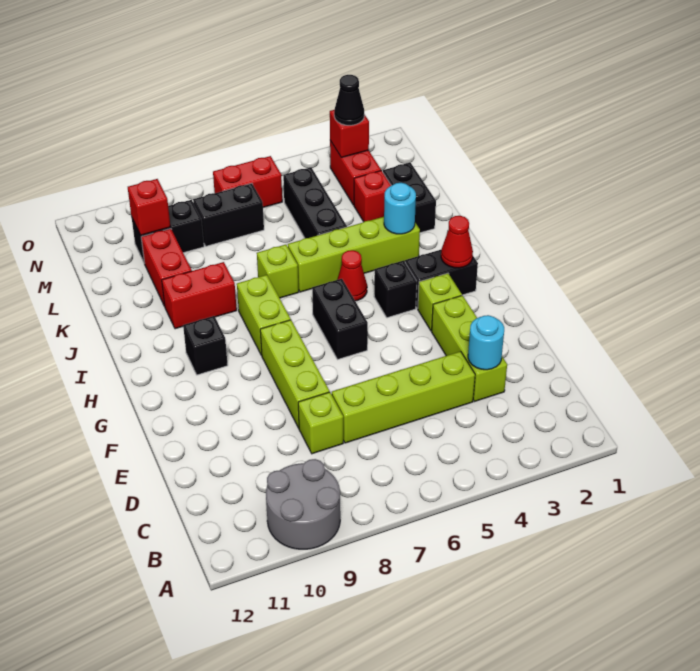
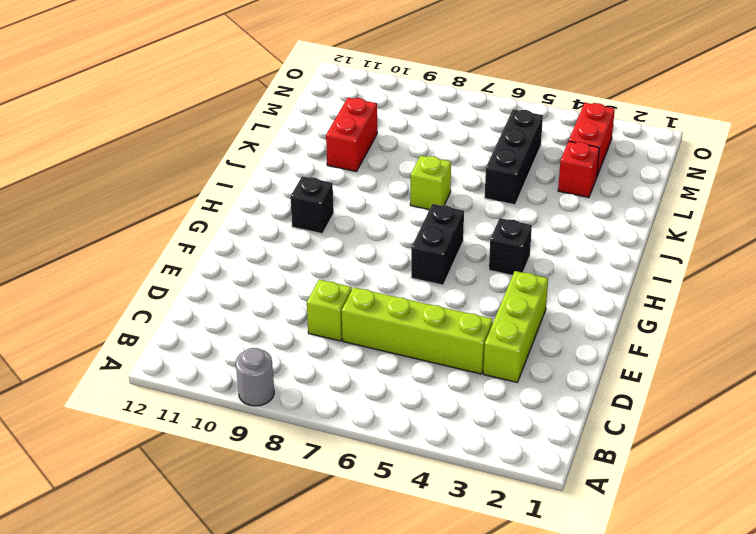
grey round brick A9 level 1 -> grey round brick A9:B10 level 1
none -> lime brick E8:G8 level 1
none -> lime brick G3 level 1
none -> black brick H2:H3 level 1

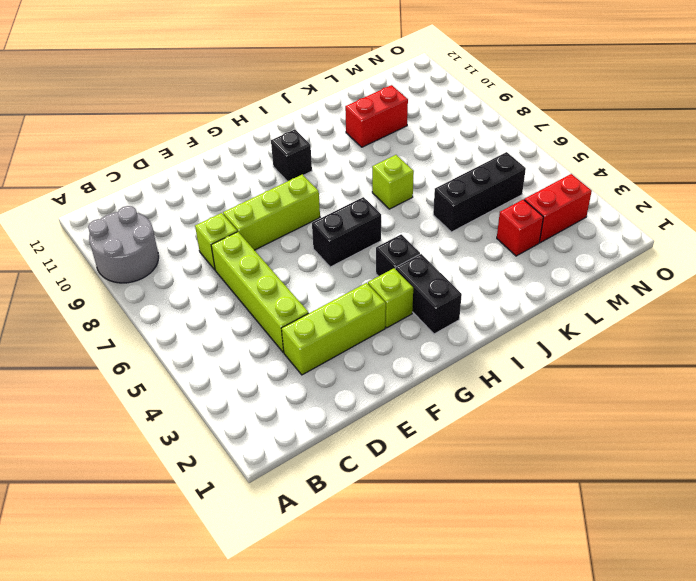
none -> lime brick H8:I8 level 1
none -> red cone I5 level 1
none -> lime brick J3:J6 level 1

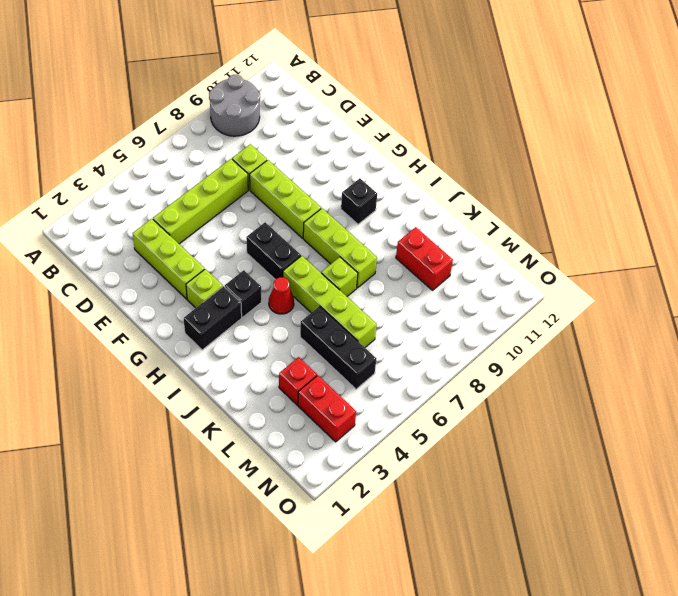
lime brick H8:J8 level 1 -> lime brick H8:I8 level 1
lime brick I6:L6 level 1 -> lime brick J3:J6 level 1
none -> red brick J9:J10 level 1
none -> black brick K2:L2 level 1
none -> black brick M7:M8 level 1

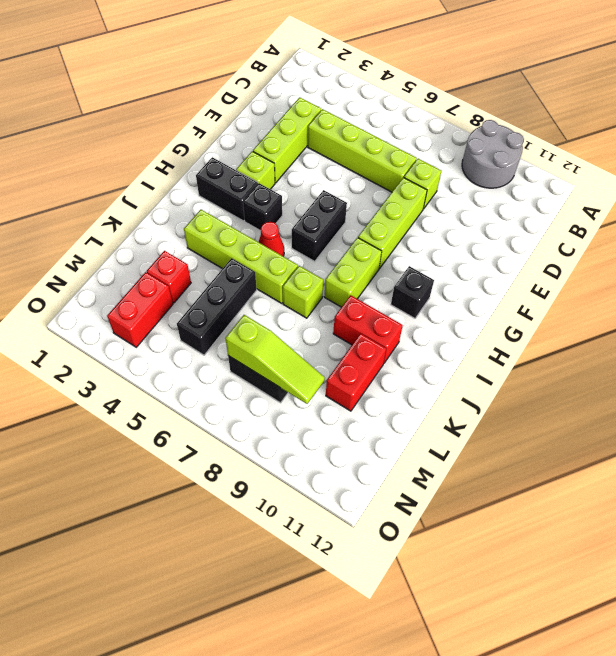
lime slope M7:M9 level 2 top 7 -> none
none -> black brick K2:L2 level 1
none -> black brick M9:M10 level 1
none -> red brick N6:N7 level 1

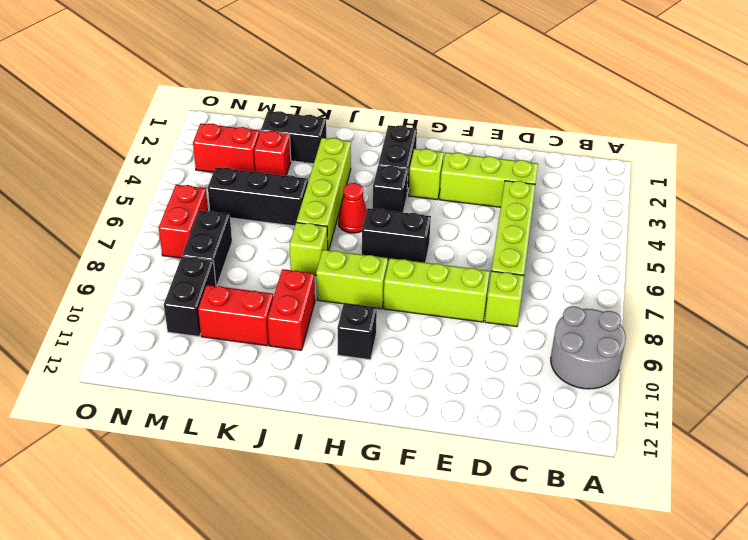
none -> cyan round brick D3 level 2
none -> red cone H2 level 2
none -> cyan round brick J3 level 2

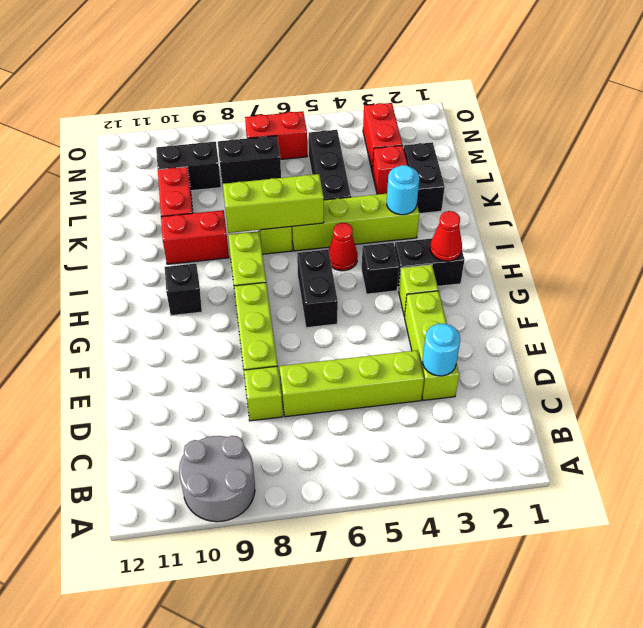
lime brick J6:J8 level 2 -> none
none -> red brick M10 level 2
none -> red brick N3 level 2
none -> black cone N3 level 3

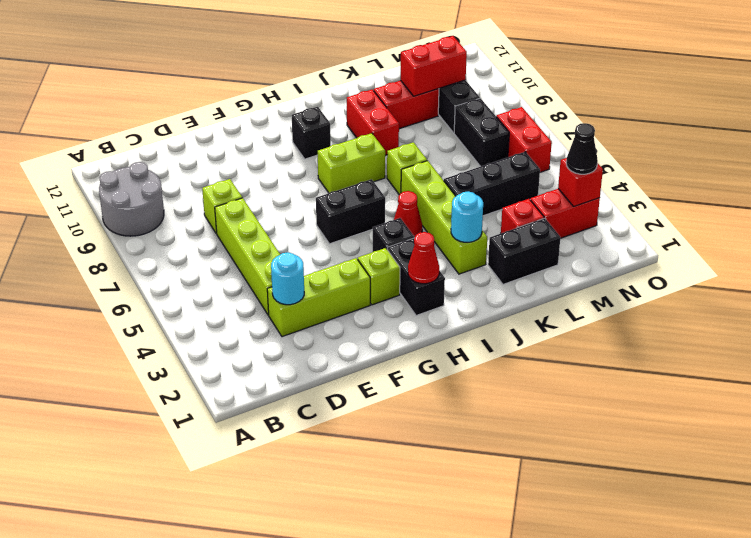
red brick L10:M10 level 2 -> red brick M10 level 2
none -> lime brick E8:G8 level 1

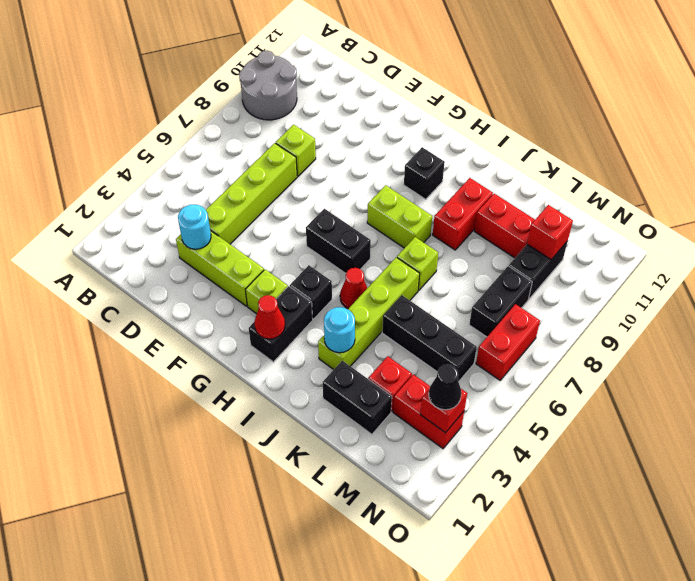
none -> lime brick E8:G8 level 1

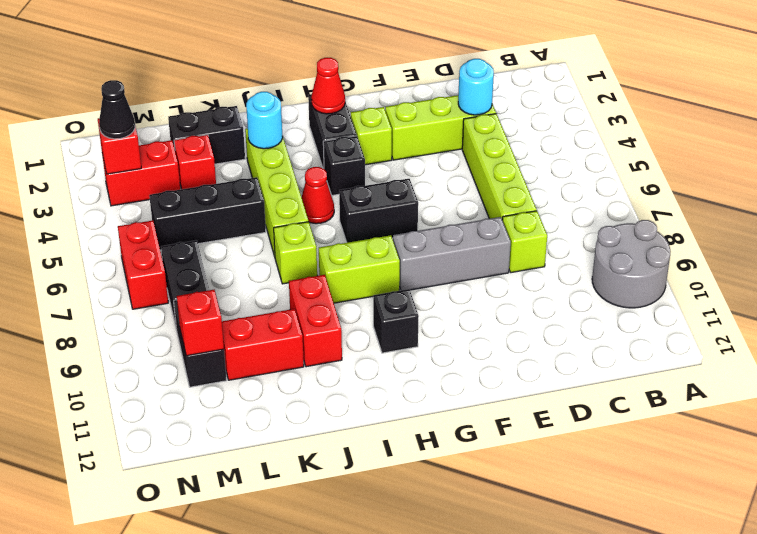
grey brick E8:G8 level 1 -> lime brick E8:G8 level 1

